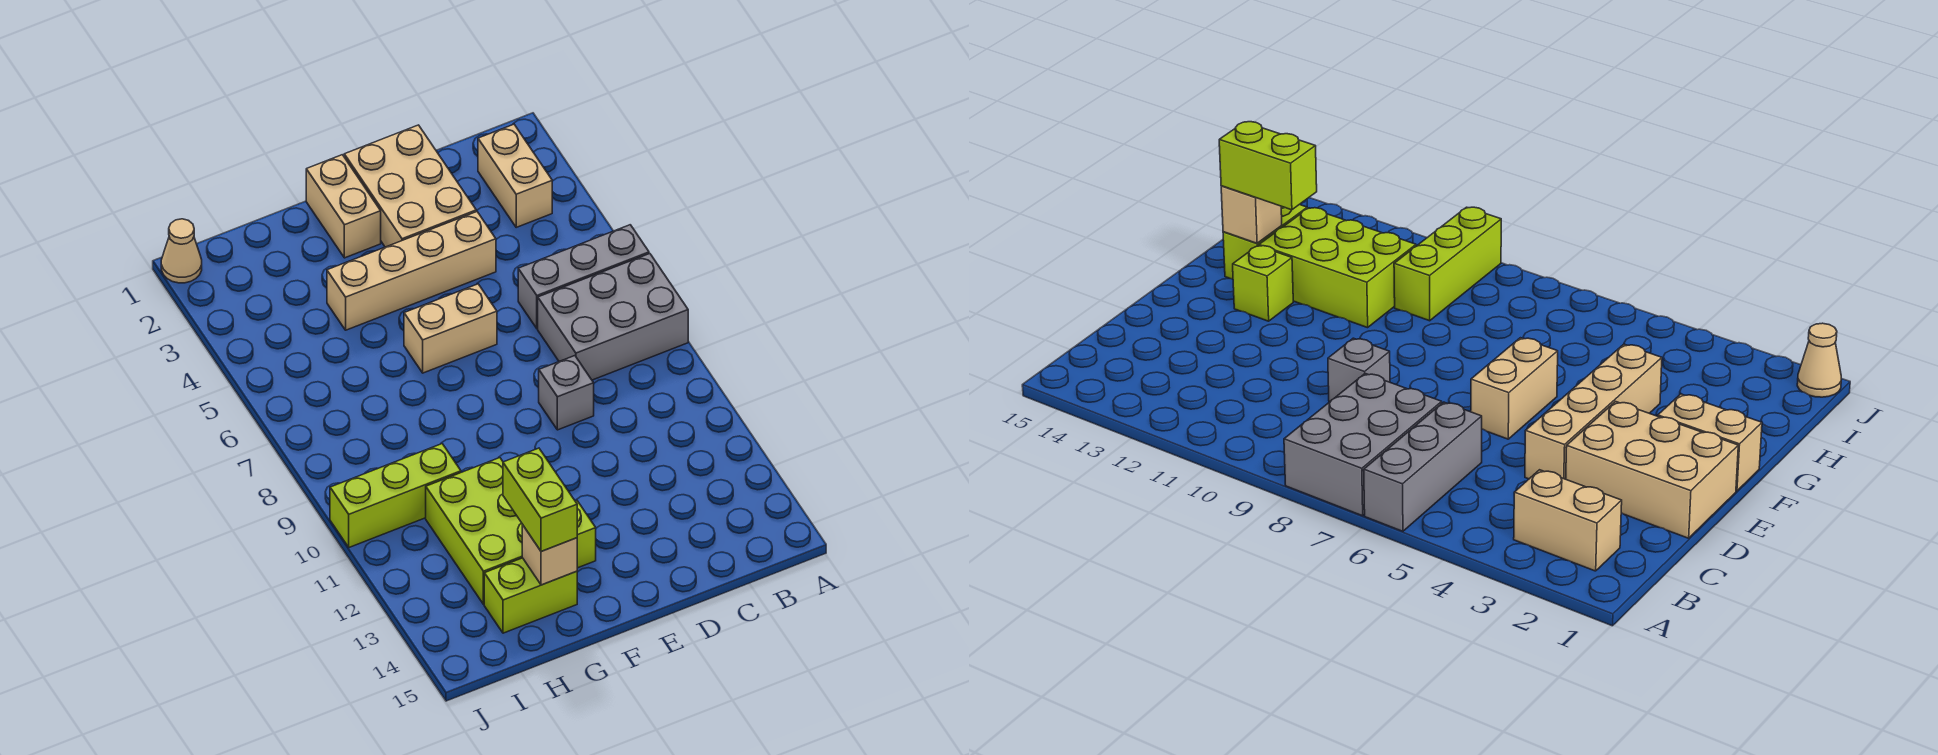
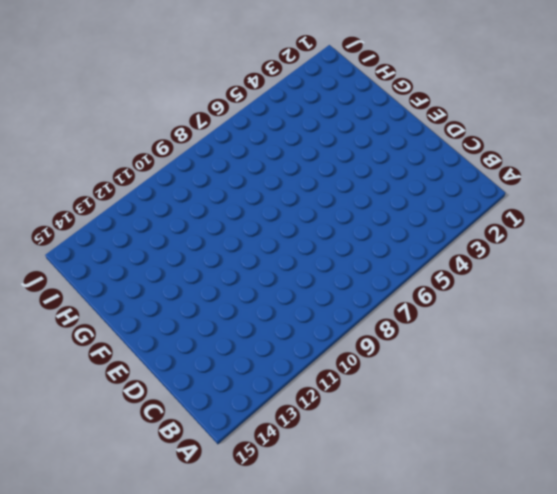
none -> grey brick A6:C6 level 1
none -> grey brick A7:C8 level 1
none -> tan brick B2:B3 level 1

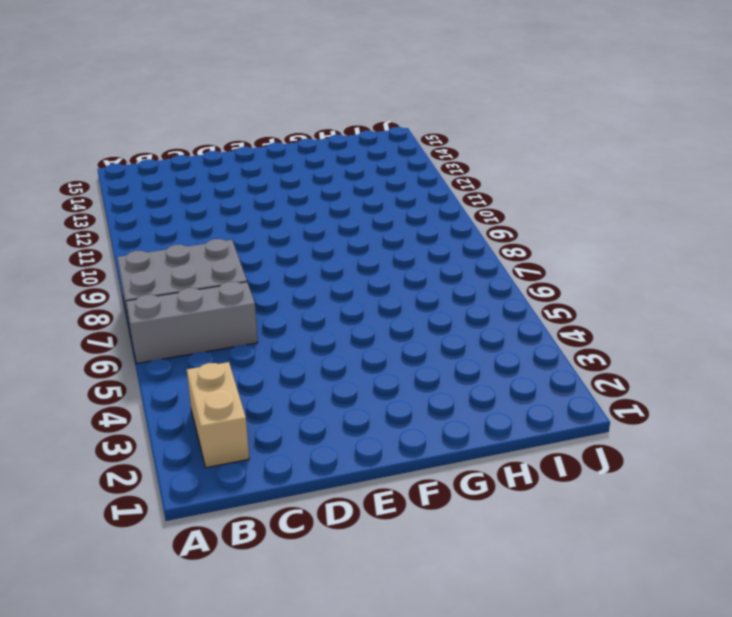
none -> tan brick D1:E3 level 1
none -> tan brick D4:G4 level 1
none -> grey brick D9 level 1

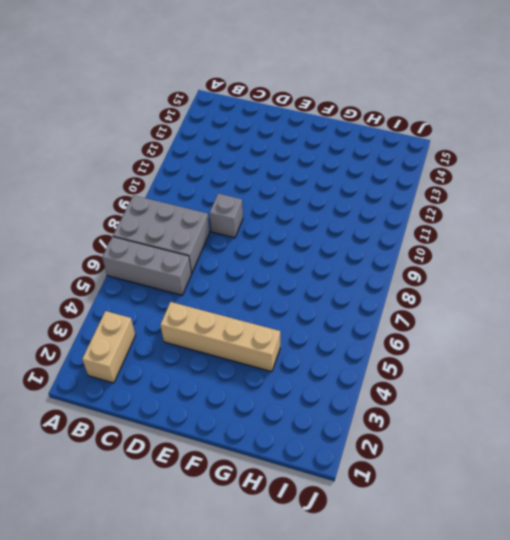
none -> tan brick D1:E3 level 1
none -> tan brick E6:F6 level 1
none -> tan brick F1:F2 level 1

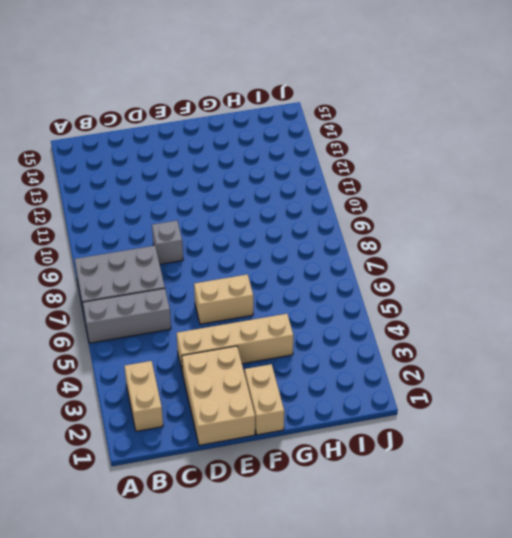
none -> lime brick F13 level 1
none -> lime brick G11:H13 level 1
none -> lime brick G14:H14 level 1

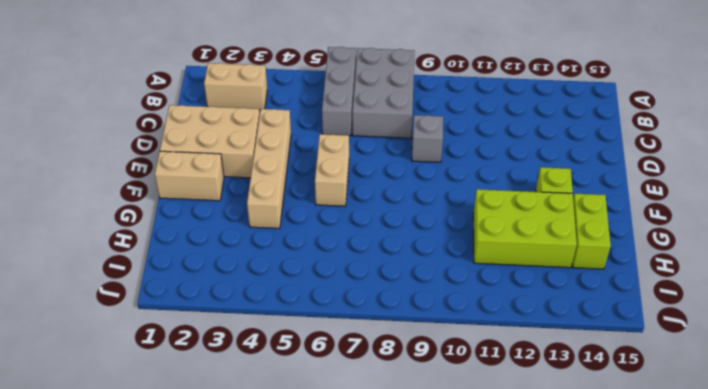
none -> lime brick H10:J10 level 1
none -> tan cone J1 level 1
none -> tan brick G14 level 2

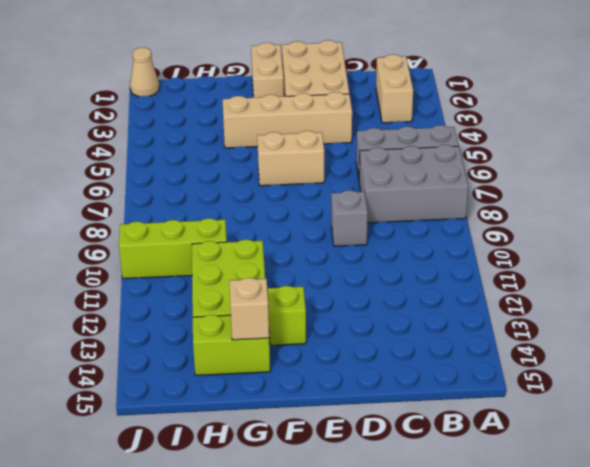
none -> lime brick G13:G14 level 3

